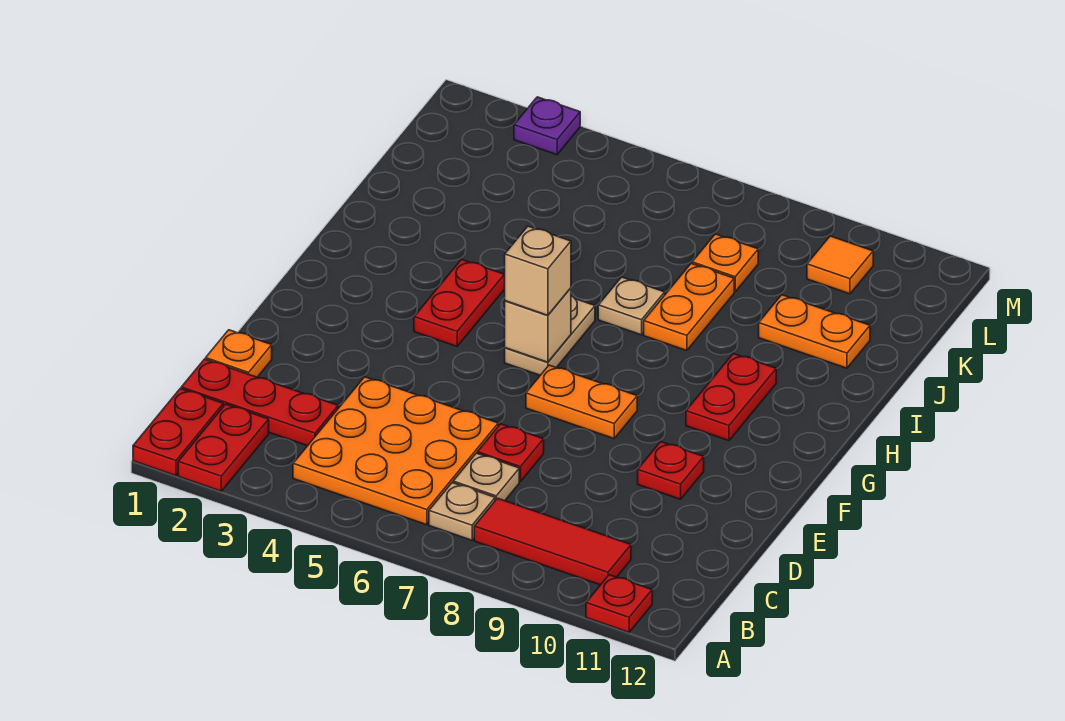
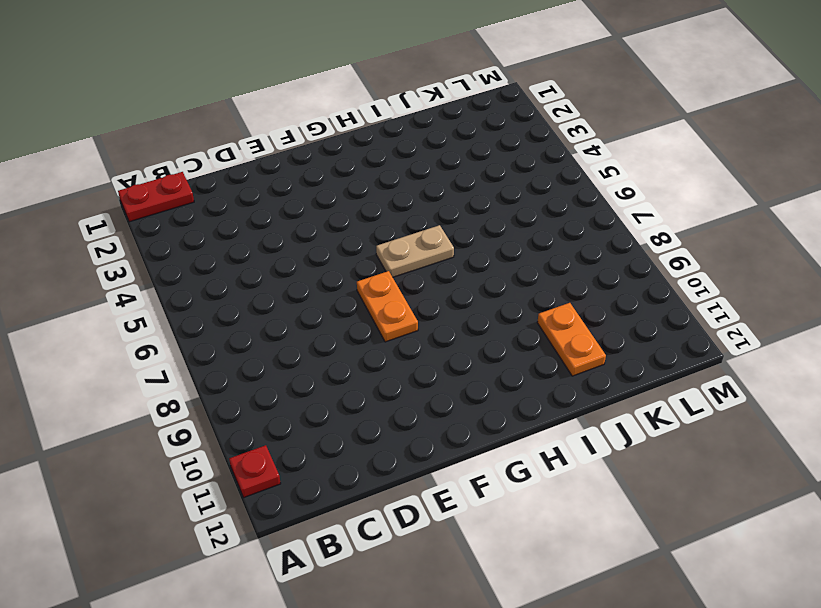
none -> red plate A2:B2 level 1
none -> orange plate B4:D6 level 1
none -> tan plate B7 level 1

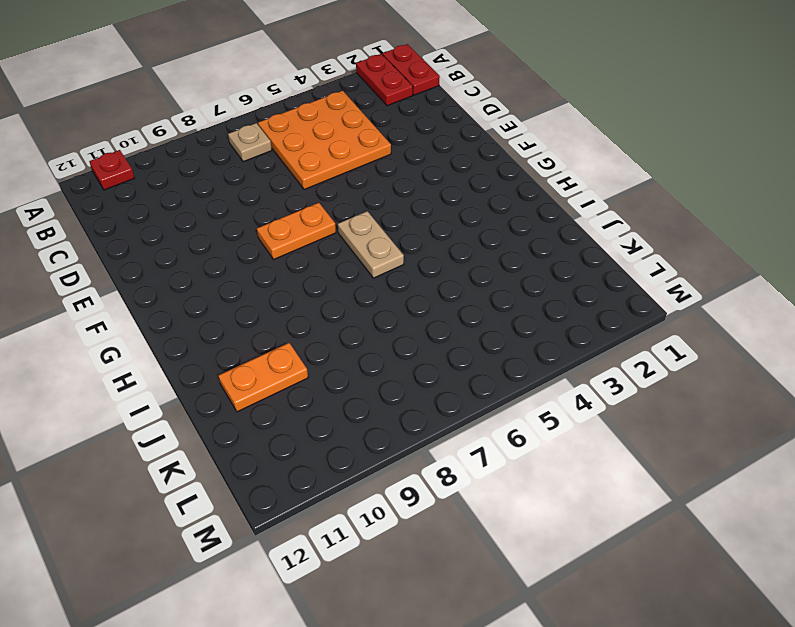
none -> red tile B8:B10 level 1
none -> red plate C1:C3 level 1
none -> tan plate C7 level 1

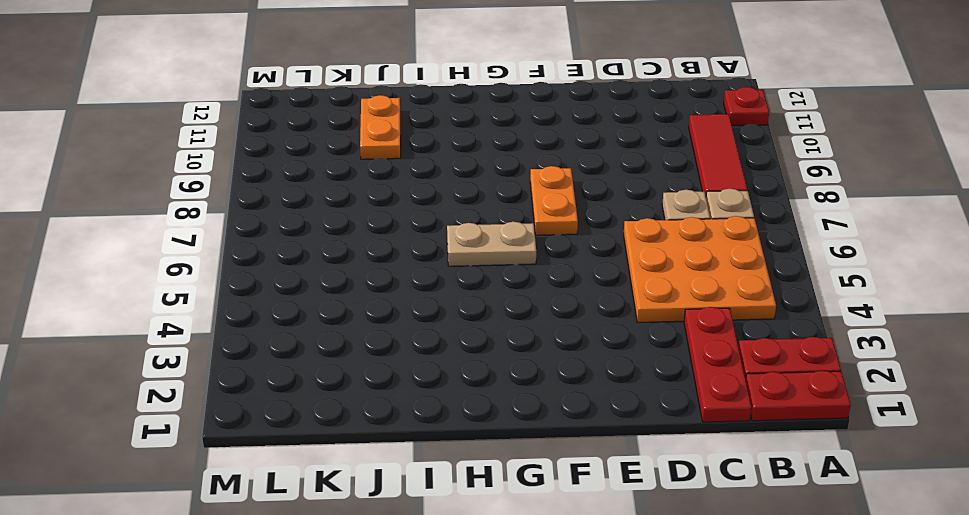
none -> orange plate D1 level 1
none -> red plate D7 level 1
none -> red plate E10 level 1

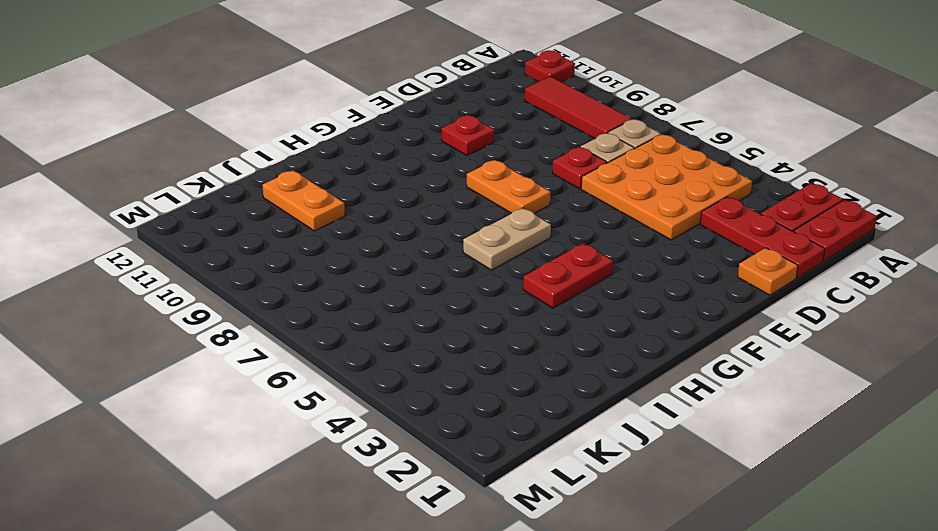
none -> red plate G10:H10 level 1
none -> tan plate I7 level 1
none -> orange plate I8:J8 level 1

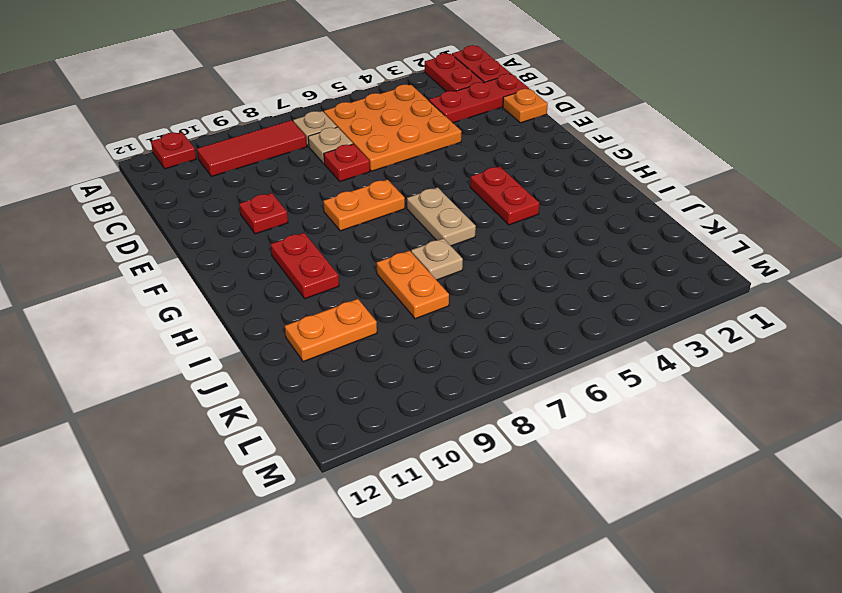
none -> orange plate K8 level 1
none -> orange tile L10 level 1
none -> purple plate M3 level 1

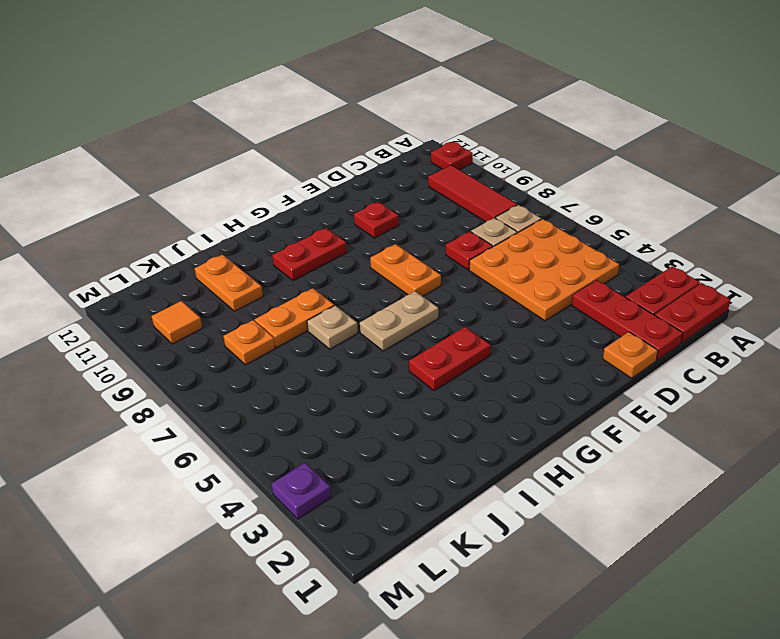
none -> tan brick G6 level 2
none -> tan brick G6 level 3

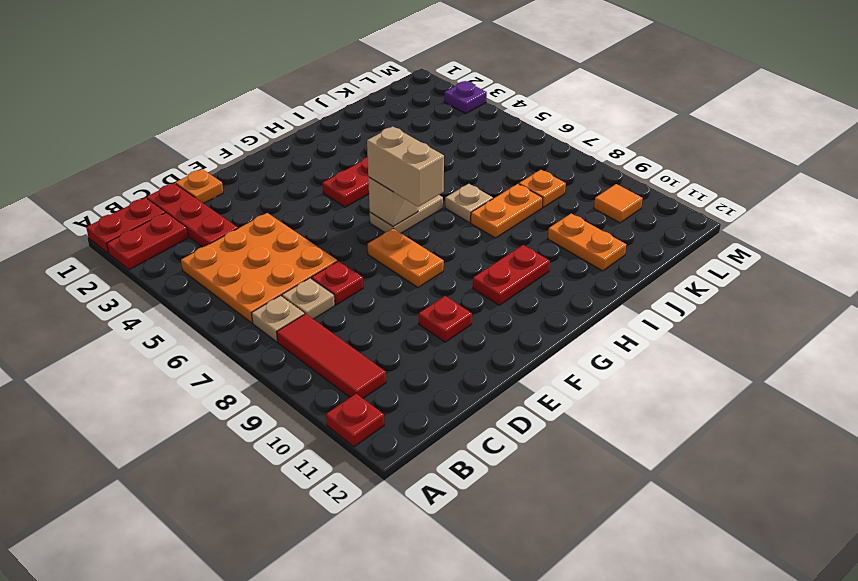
tan brick G6:G7 level 3 -> tan brick G6 level 3

